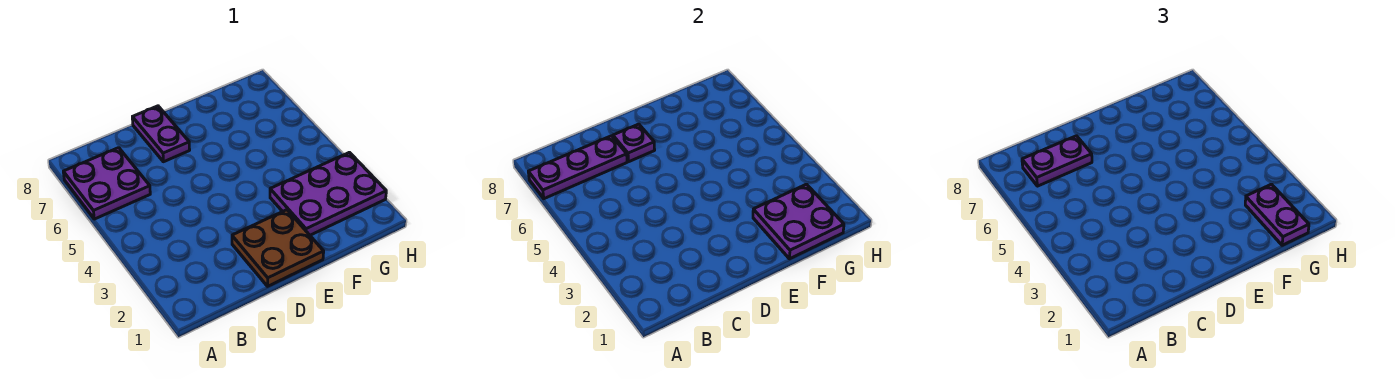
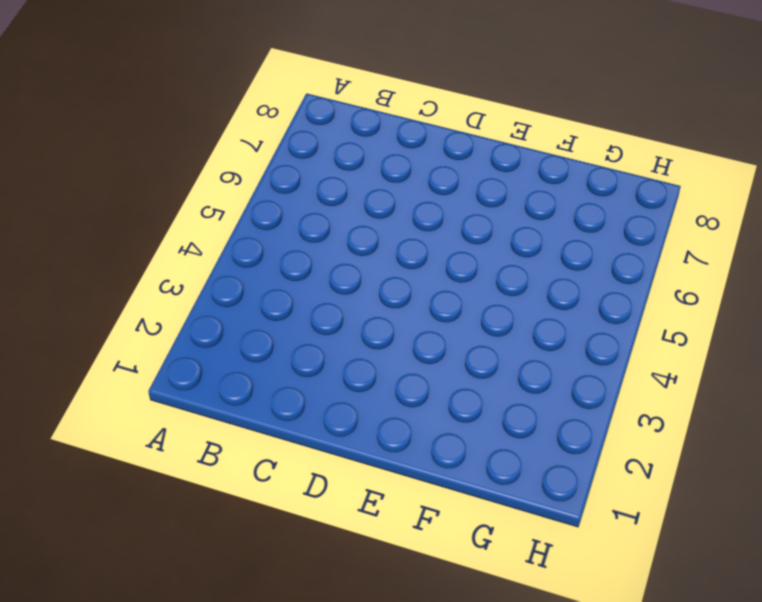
none -> purple plate A6:B7 level 1
none -> brown plate D1:E2 level 1

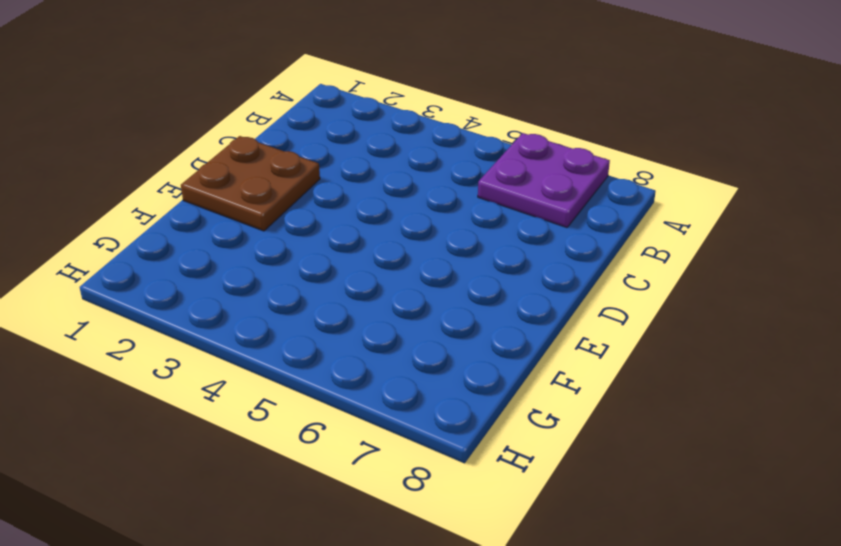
none -> purple plate D7:D8 level 1
none -> purple plate F2:H3 level 1

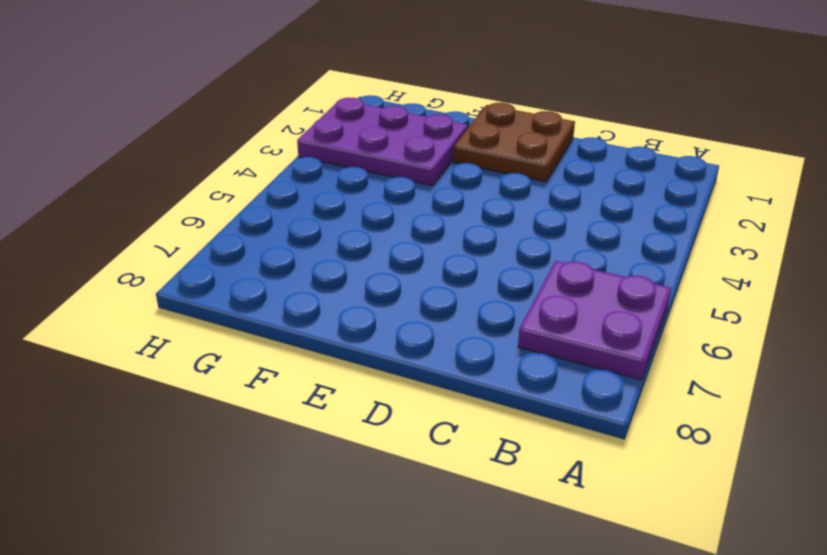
none -> purple plate D7:D8 level 1
none -> purple plate A7:C7 level 2

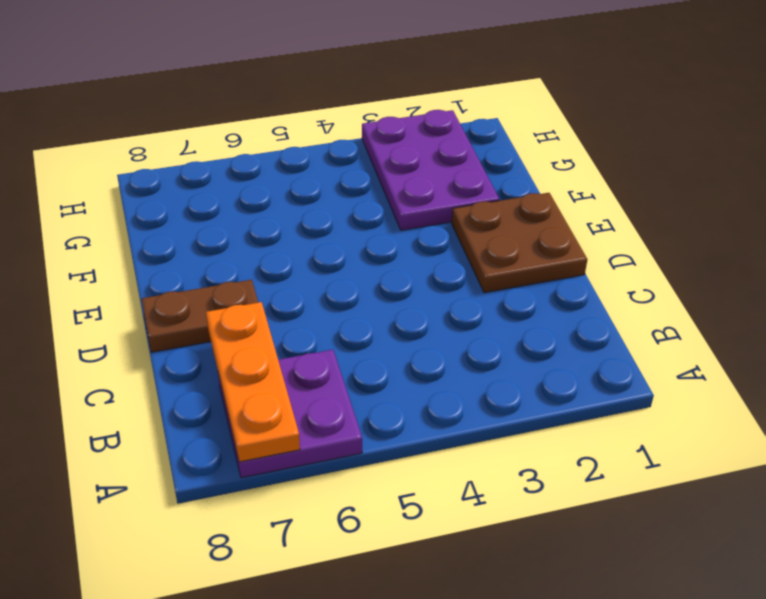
orange plate A7:C7 level 2 -> purple plate A7:C7 level 2
brown plate D7:D8 level 1 -> purple plate D7:D8 level 1
none -> purple plate D7 level 2
none -> purple plate F1:G2 level 2

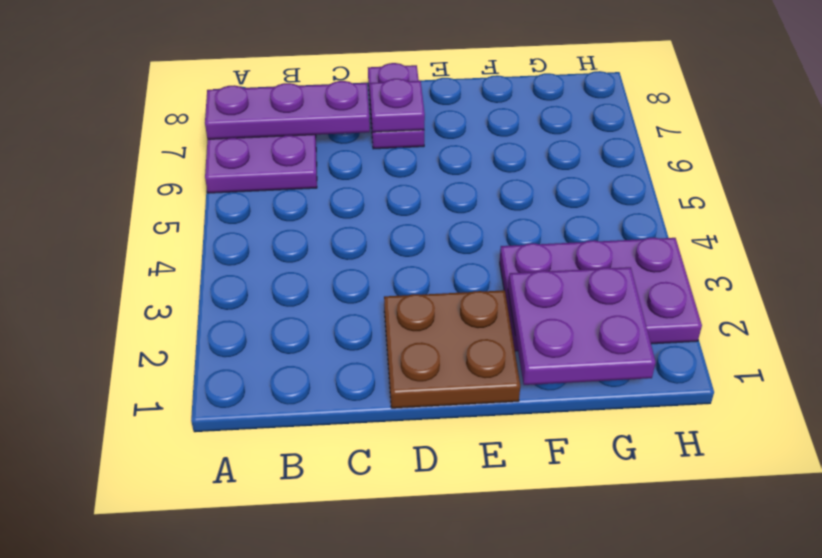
none -> purple plate B7:C7 level 3
none -> purple plate G1:G2 level 3

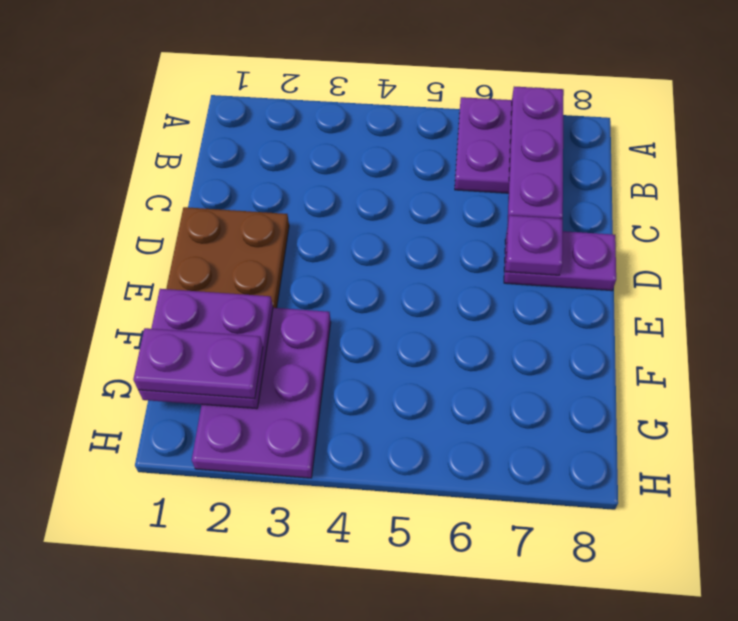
none -> purple plate B7:C7 level 3

